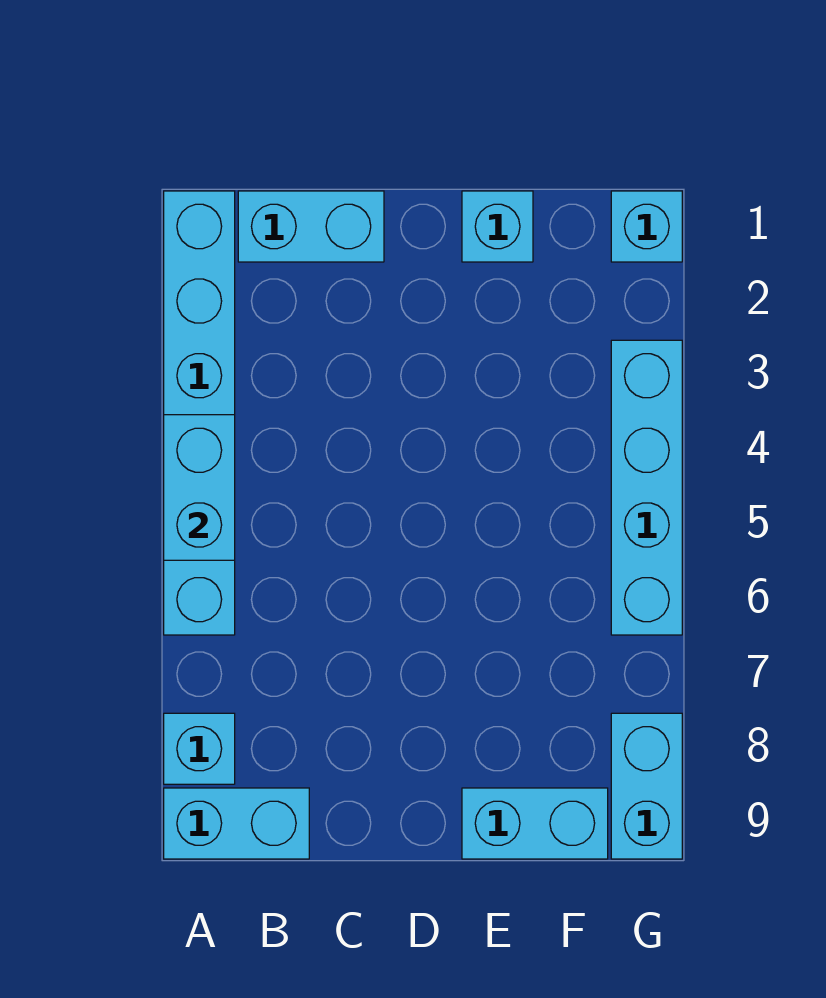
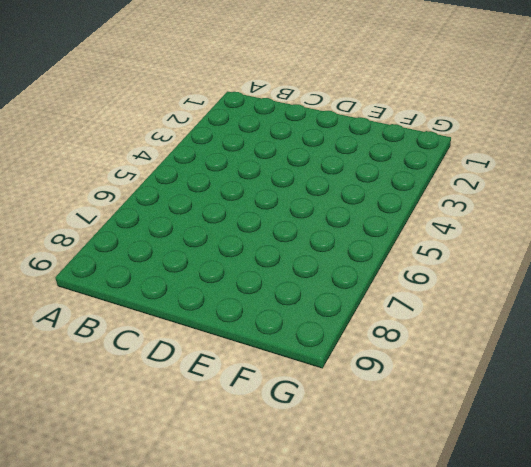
none -> cyan brick A1:A6 level 1
none -> cyan brick A8 level 1

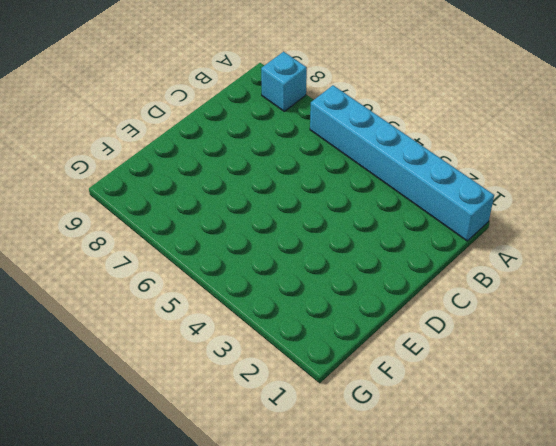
none -> cyan brick A9:B9 level 1
none -> cyan brick B1:C1 level 1

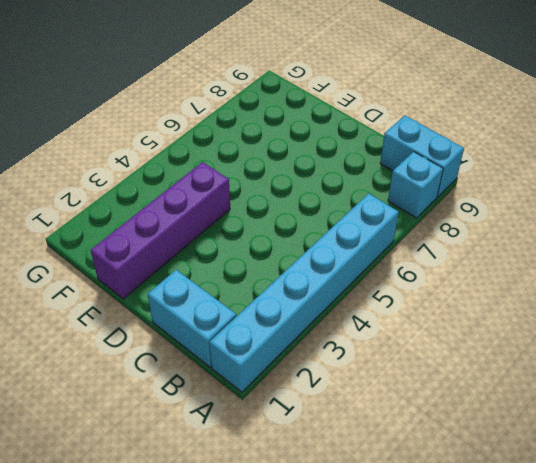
purple brick E1:E4 level 1 -> cyan brick E1 level 1
none -> cyan brick E9:F9 level 1
none -> cyan brick G1 level 1

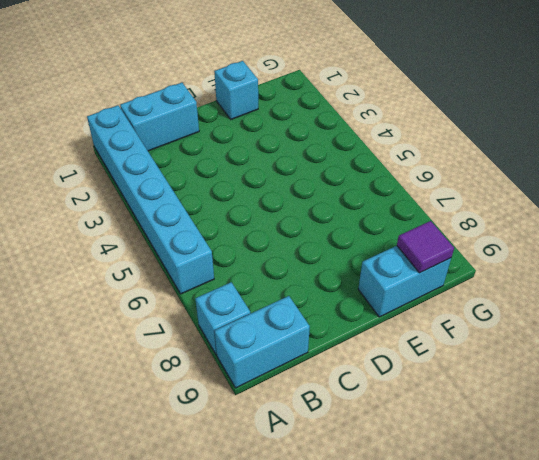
purple tile F9 level 2 -> none
none -> cyan brick G1 level 1
none -> cyan brick G3:G6 level 1

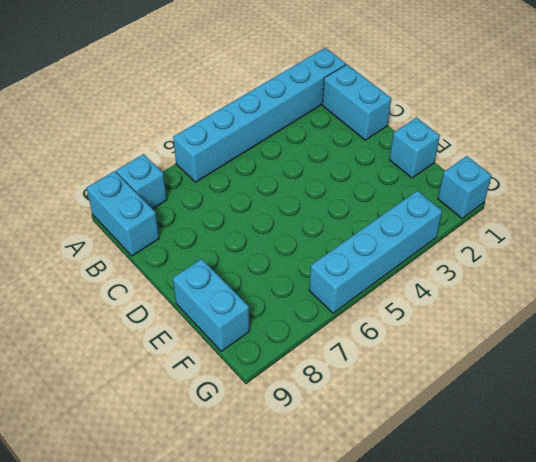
none -> cyan brick G8:G9 level 1
none -> cyan brick A4:A5 level 2

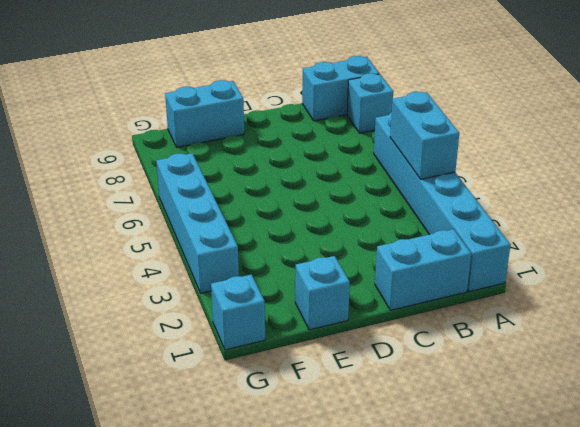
none -> cyan brick G8:G9 level 1

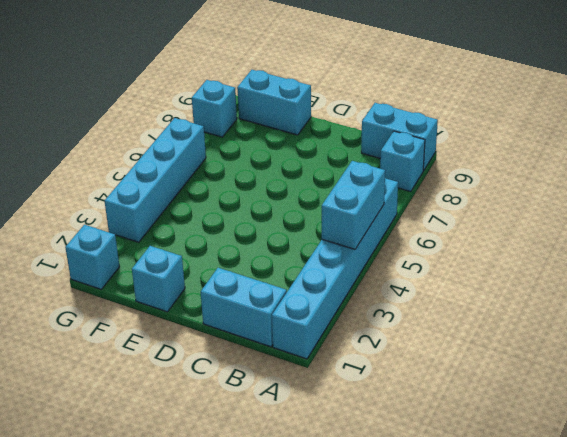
cyan brick G8 level 1 -> cyan brick G8:G9 level 1

